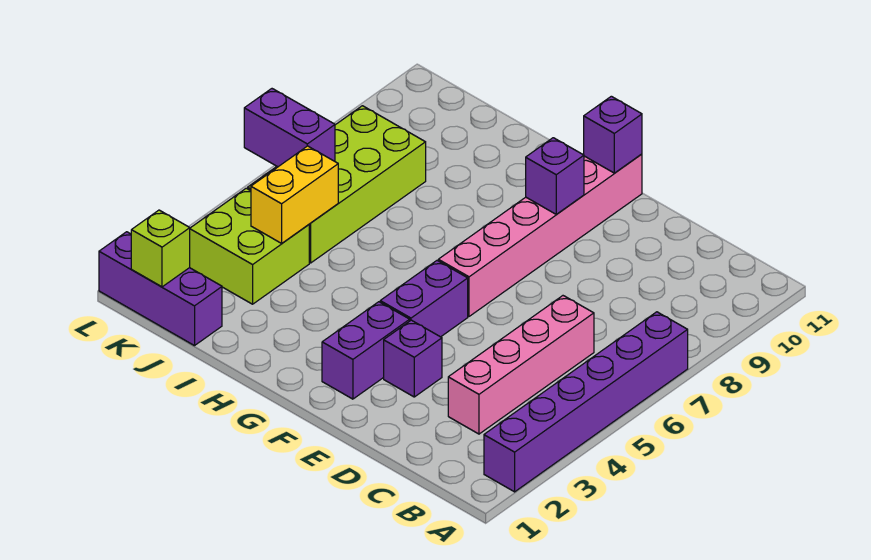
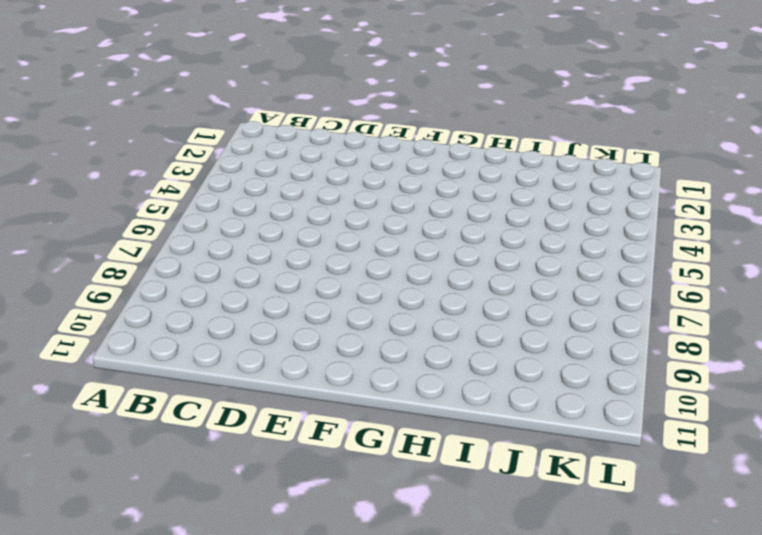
none -> purple brick A2:A7 level 1
none -> pink brick C3:C6 level 1
none -> purple brick E3 level 1

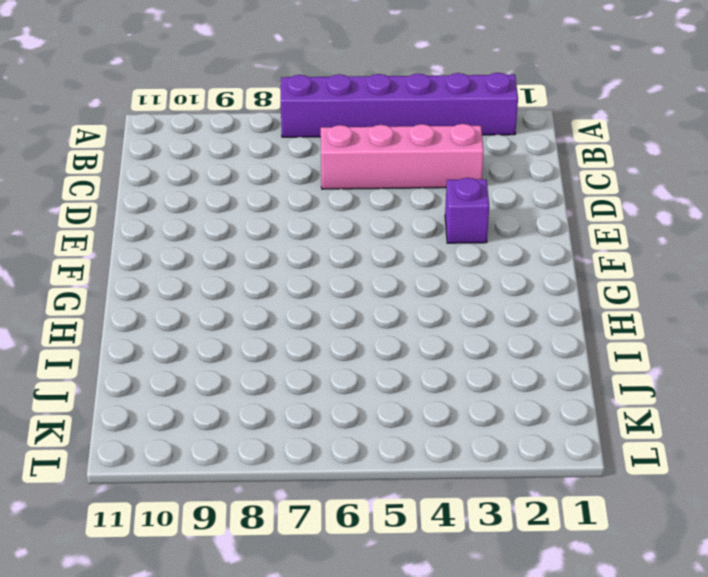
none -> purple brick F2:F3 level 1
none -> purple brick F4:F5 level 1
none -> pink brick F6:F11 level 1

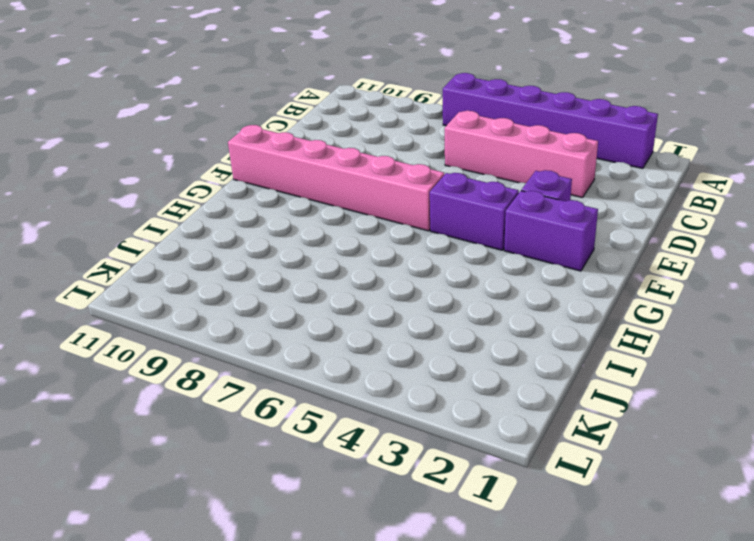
none -> purple brick J1:L1 level 1
none -> lime brick J3:K4 level 1
none -> lime brick J5:K8 level 1

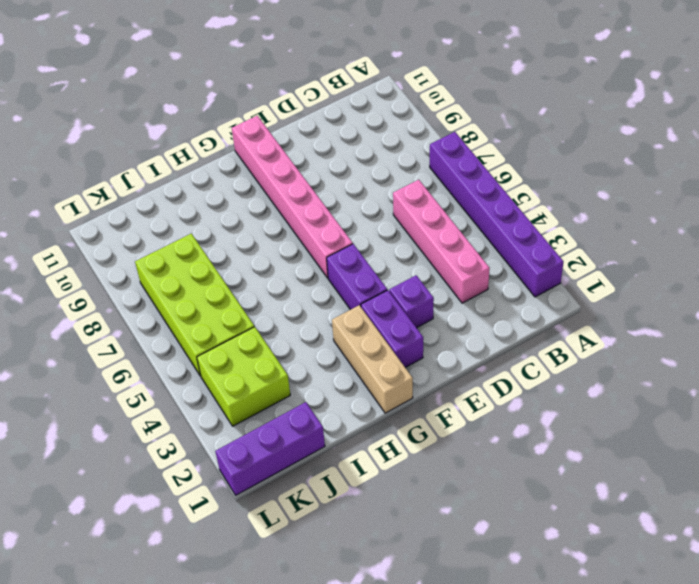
tan brick G1:G3 level 1 -> none
none -> purple brick F9 level 2
none -> purple brick F11 level 2
none -> yellow brick J4:J5 level 2

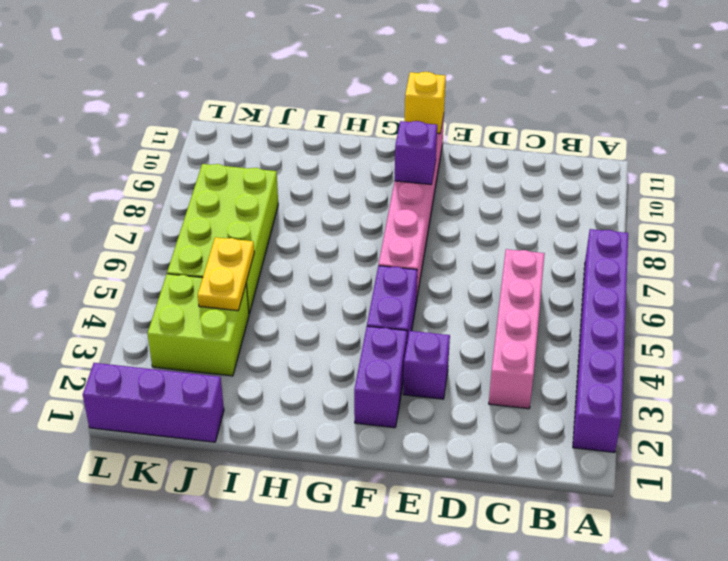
yellow brick F11 level 2 -> purple brick F11 level 2
yellow plate J4:J5 level 2 -> yellow brick J4:J5 level 2
none -> lime brick K1 level 2
none -> purple brick K6:L6 level 2

